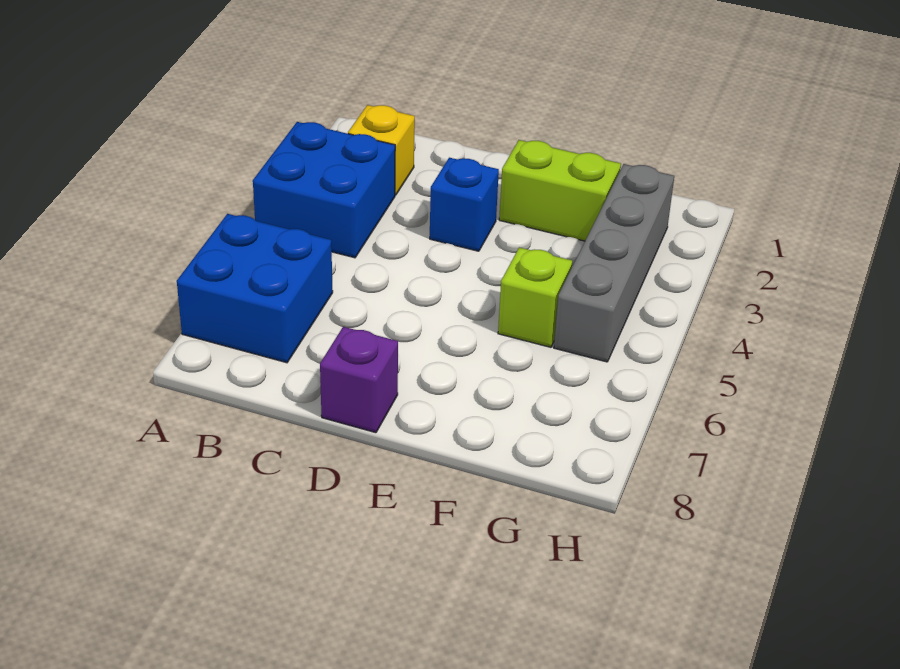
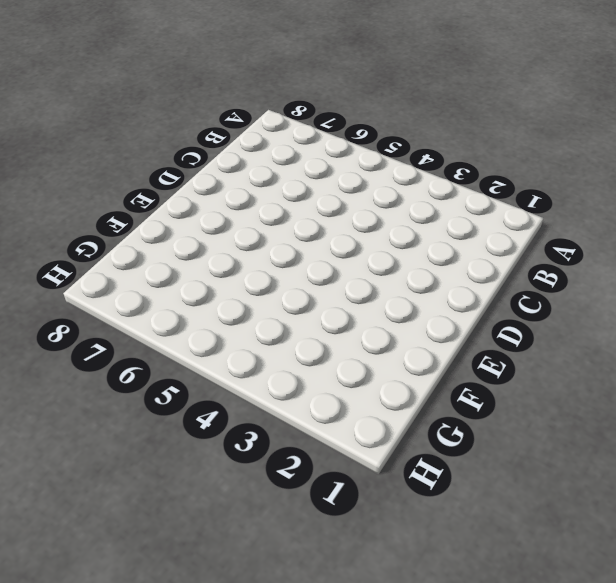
none -> blue brick A3:B4 level 1
none -> blue brick A6:B7 level 1

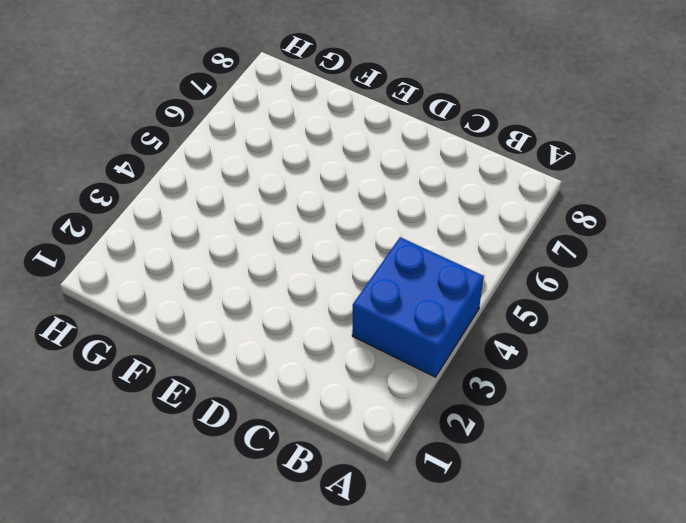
none -> blue brick A6:B7 level 1
none -> yellow brick B2 level 1

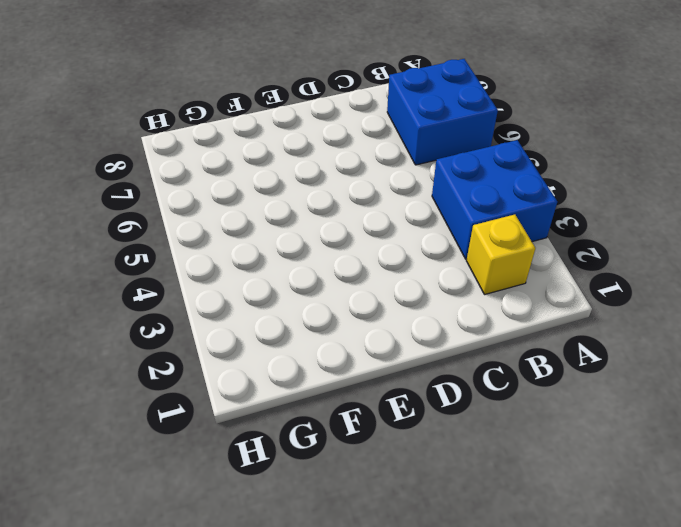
none -> blue brick D3 level 1
none -> purple brick D8 level 1

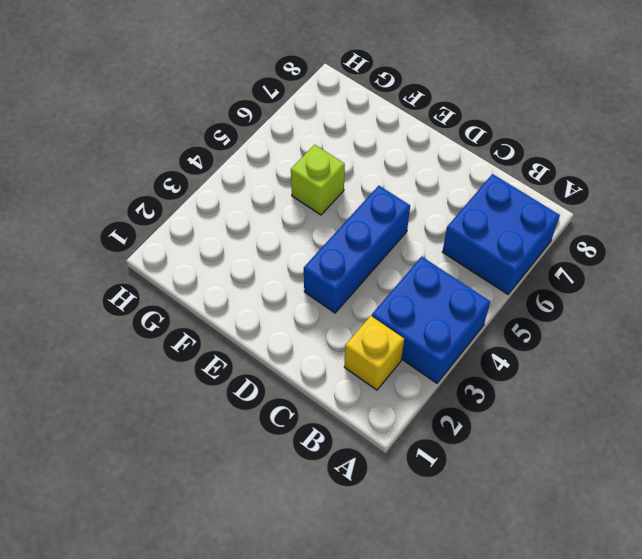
blue brick D3:D5 level 1 -> blue brick D3 level 1
none -> purple brick D8 level 1
none -> lime brick E2:F2 level 1

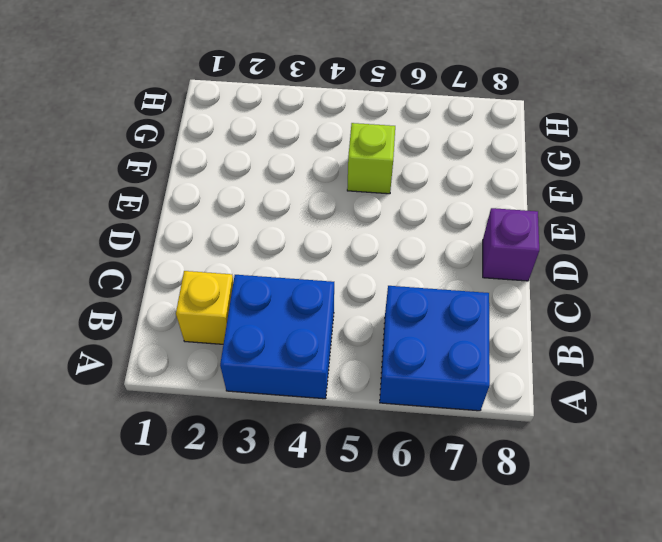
none -> blue brick D3 level 1
none -> lime brick E2:F2 level 1

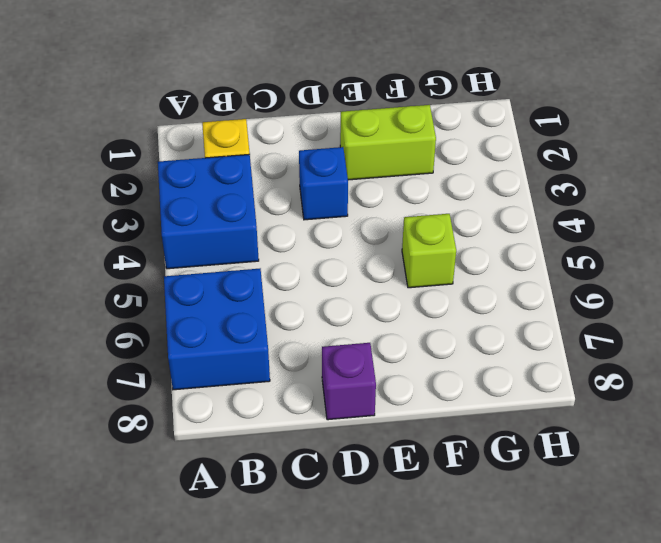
none -> grey brick G2:G5 level 1

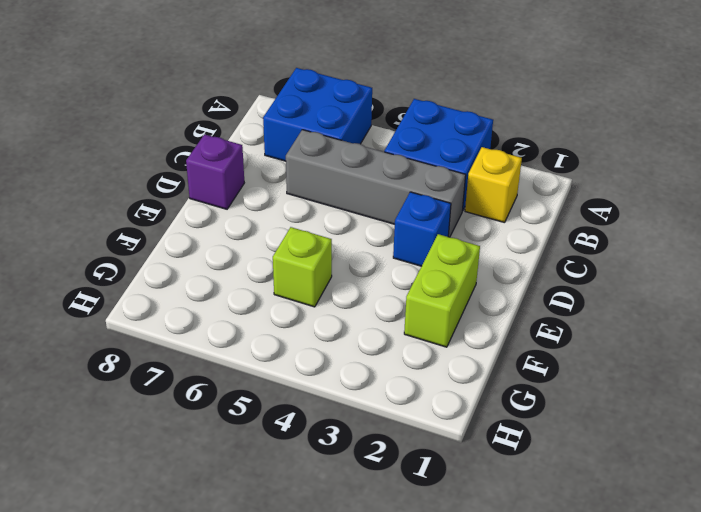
grey brick C3:C6 level 1 -> grey brick G2:G5 level 1

